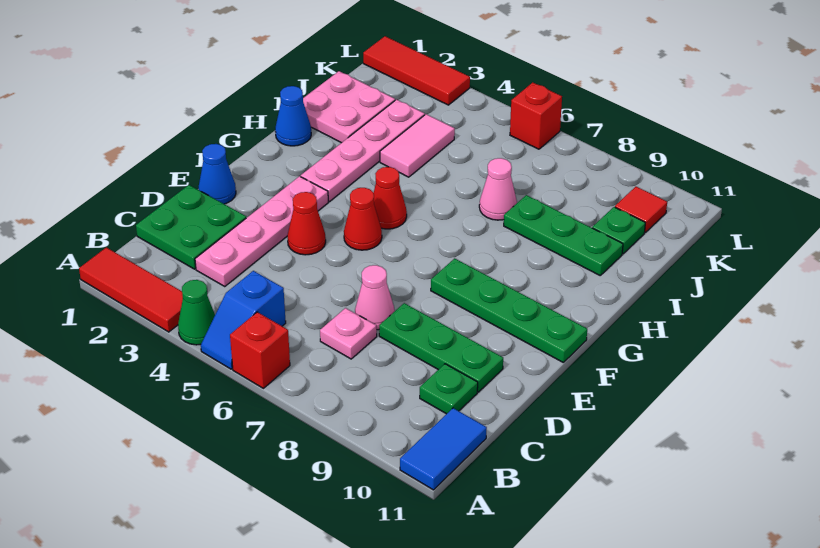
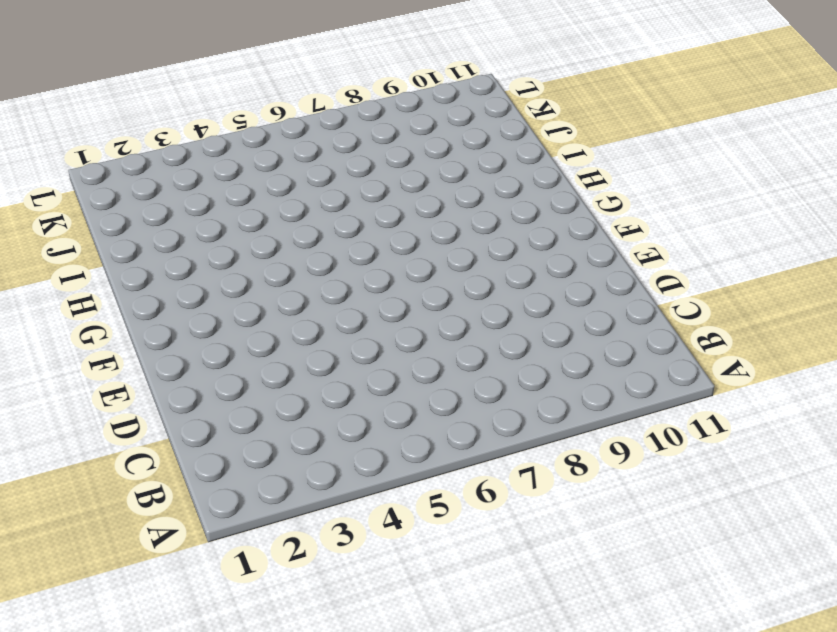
none -> red tile A1:A3 level 1
none -> green cone A4 level 1
none -> blue slope A5:B5 level 1 top B

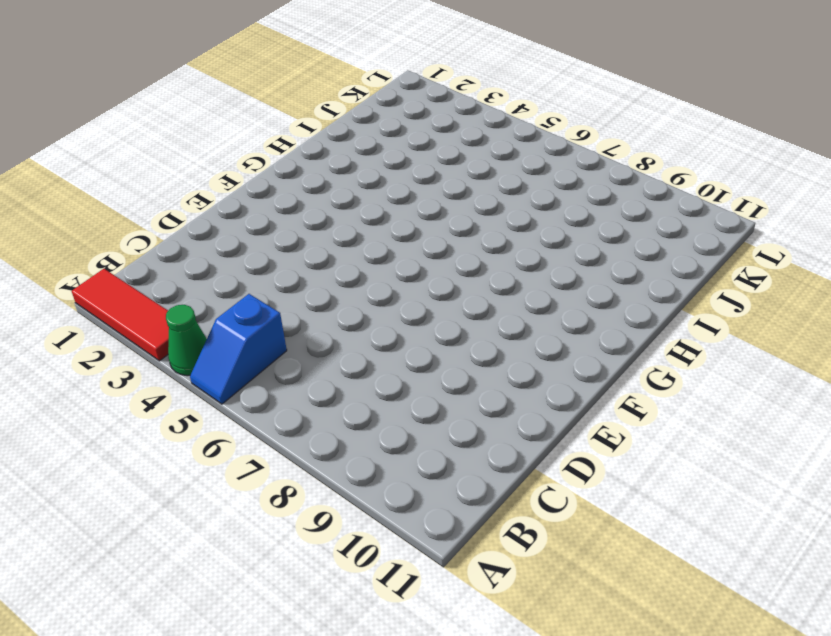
none -> red brick A6 level 1
none -> blue tile A11:B11 level 1
none -> green plate C1:D2 level 1

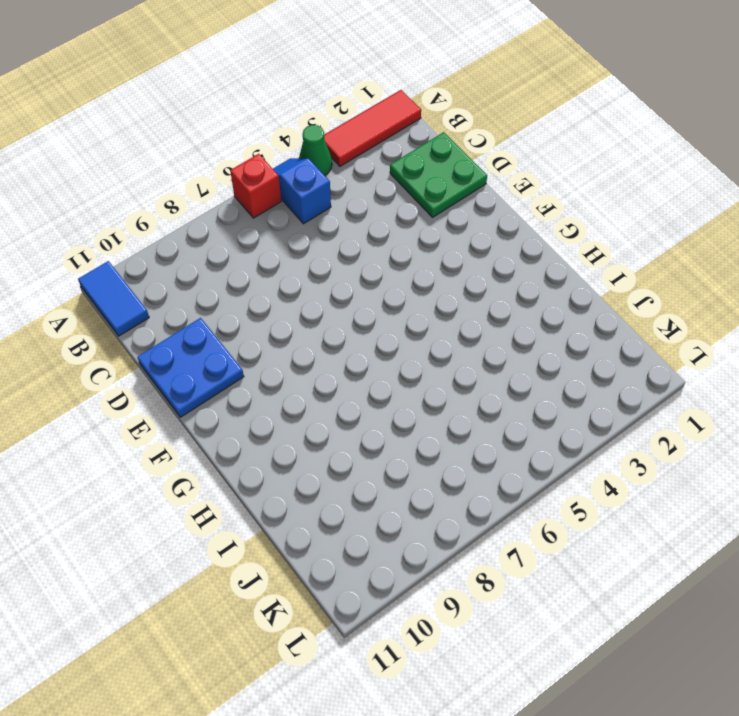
blue plate D10:E11 level 1 -> green plate D8:D10 level 1
none -> pink plate C3:F3 level 1
none -> pink plate C7 level 1
none -> green plate C10 level 1

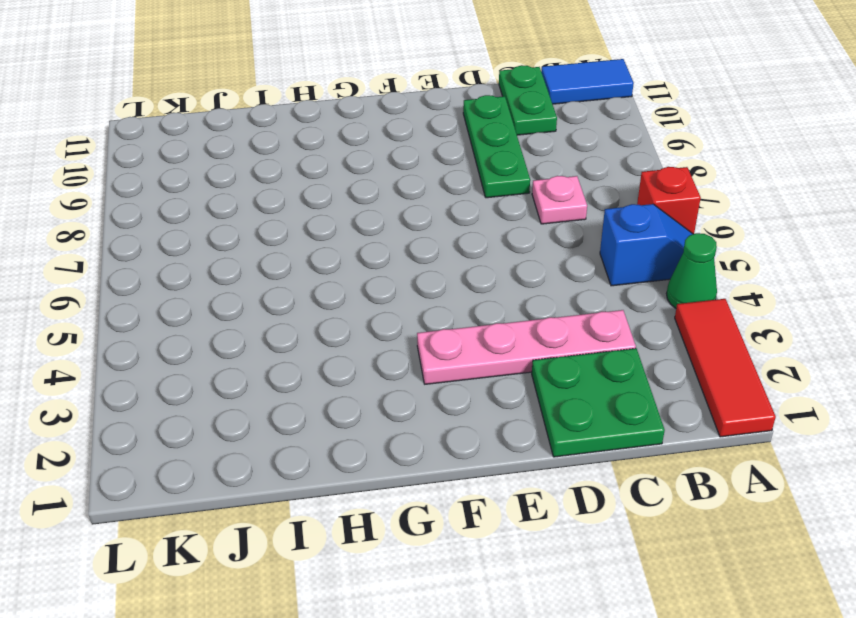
green plate C10:C11 level 1 -> green plate C10 level 1
none -> pink cone D7 level 1
none -> blue cone E1 level 1
none -> red cone E4 level 1

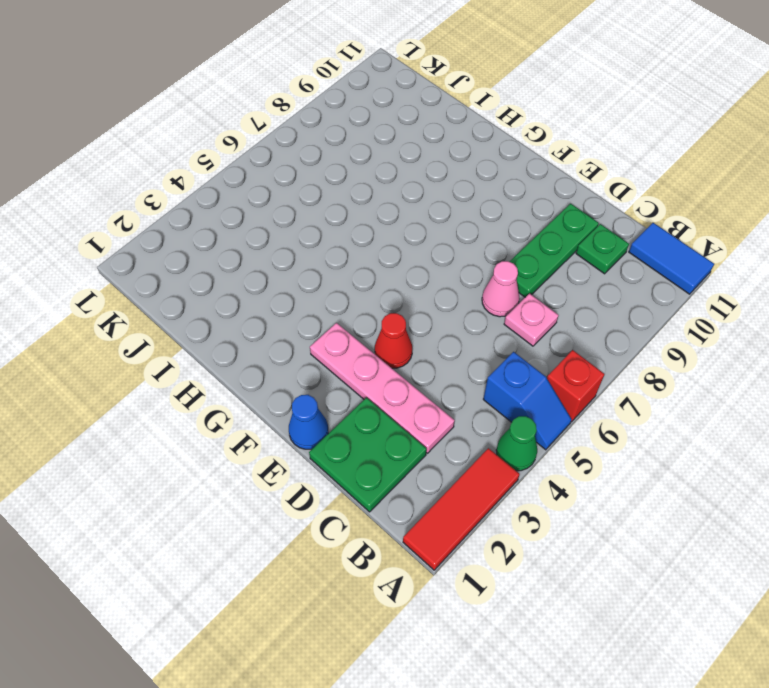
none -> red cone F5 level 1
none -> green plate F8:F11 level 1
none -> pink plate G3:J3 level 1

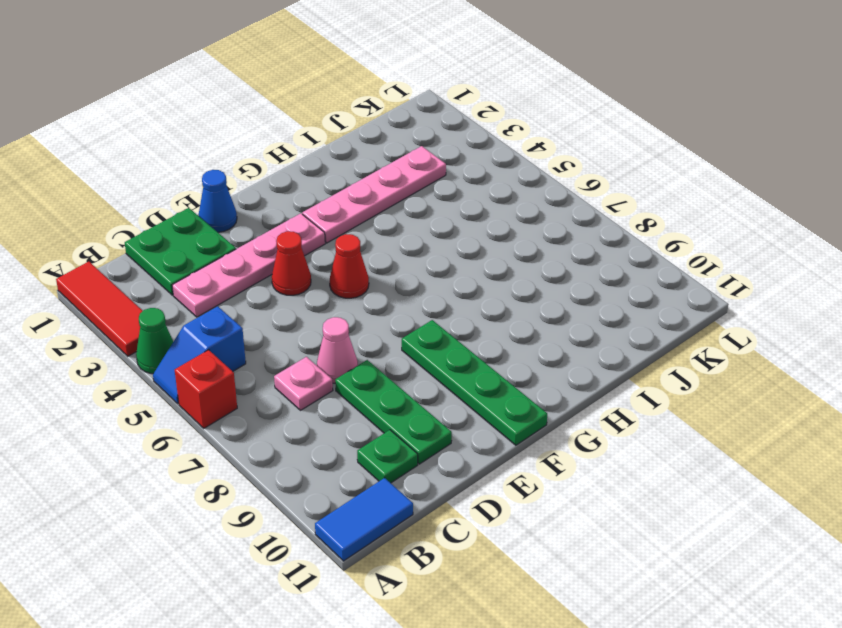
none -> red cone G5 level 1
none -> blue cone H1 level 1
none -> pink plate I1:J2 level 1

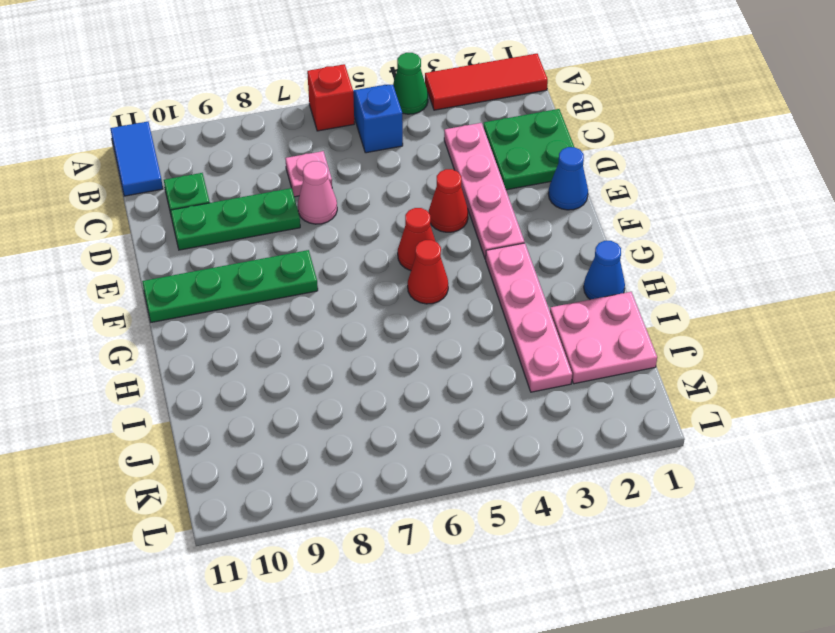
none -> pink tile I4:J4 level 1
none -> pink cone I7 level 1
none -> green plate I8:I10 level 1

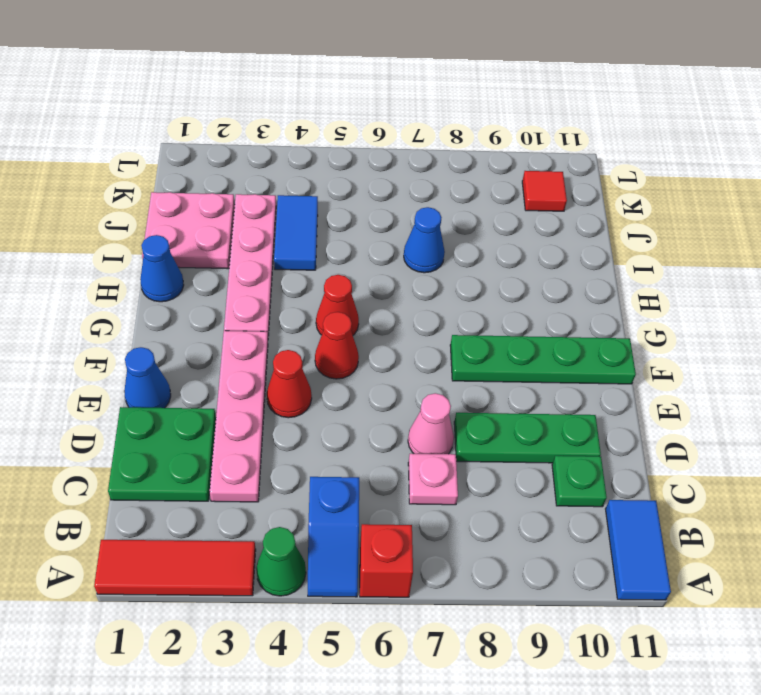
blue tile I4:J4 level 1 -> pink tile I4:J4 level 1
blue cone I7 level 1 -> pink cone I7 level 1
none -> green plate I8:I10 level 1
none -> green plate J10 level 1
none -> red tile L1:L3 level 1

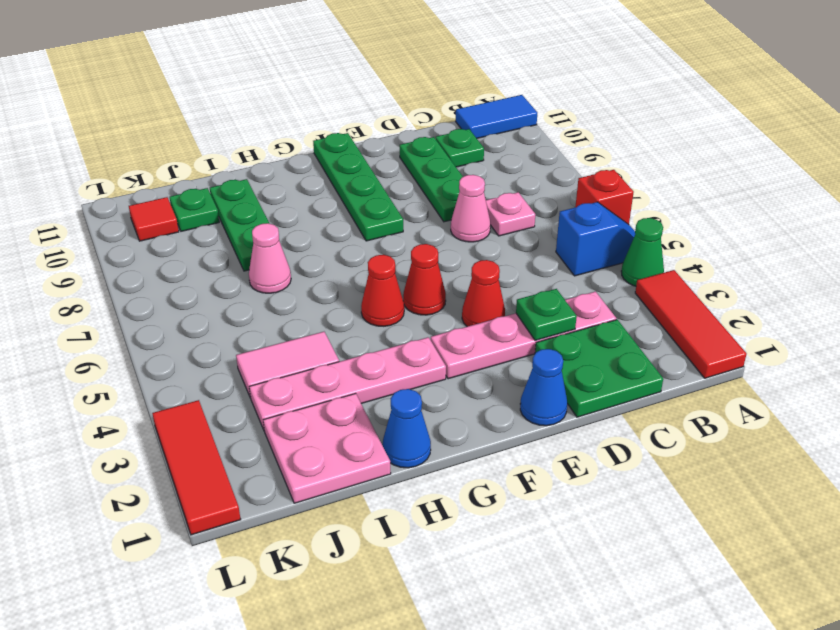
green plate D3 level 2 -> none
none -> red brick L6 level 1

